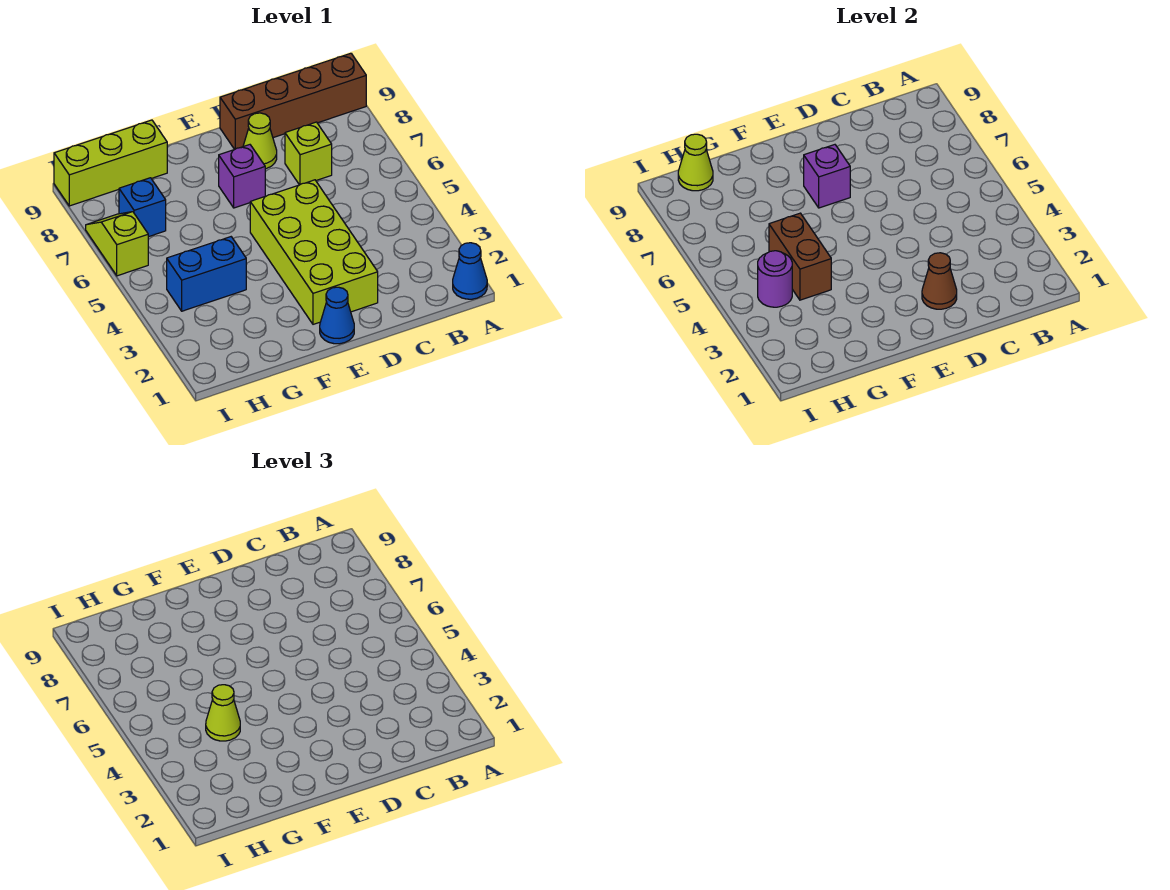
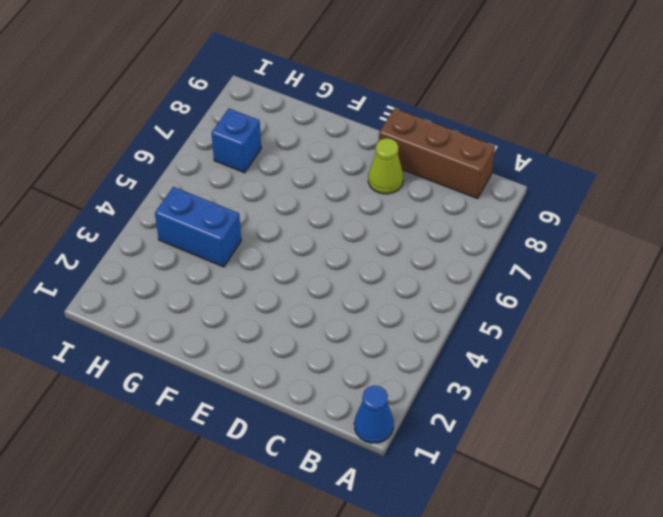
brown brick B9:D9 level 1 -> brown brick A9:D9 level 1
none -> lime brick C7 level 1
none -> lime brick D2:E5 level 1
none -> blue cone E1 level 1

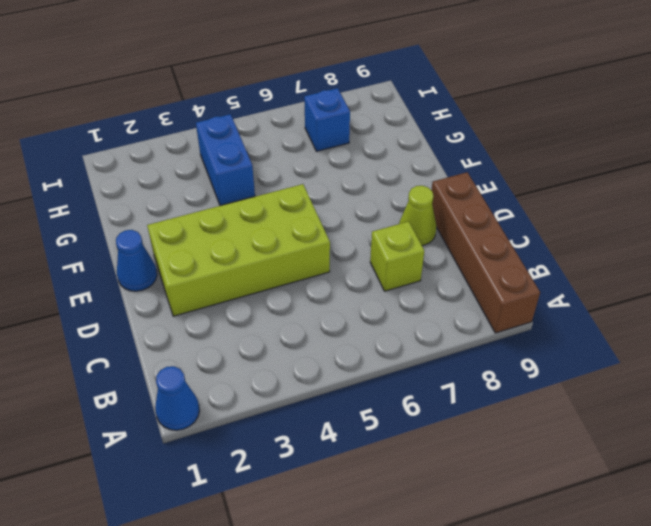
none -> purple brick E7 level 1
none -> lime brick G9:I9 level 1
none -> lime slope I6:I7 level 1 top 6

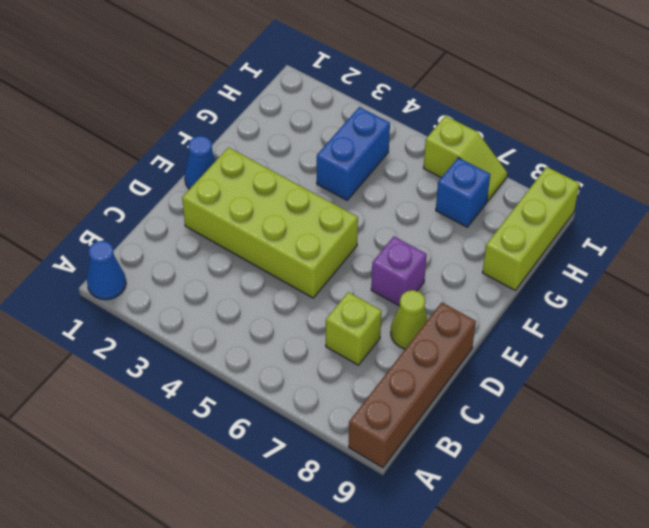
none -> brown cone D2 level 2
none -> purple brick E7 level 2
none -> brown brick G4:G5 level 2

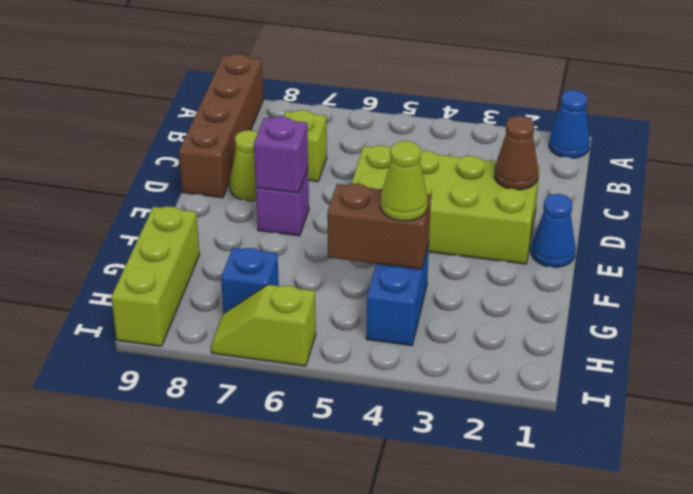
none -> purple round brick H4 level 2
none -> lime cone H9 level 2

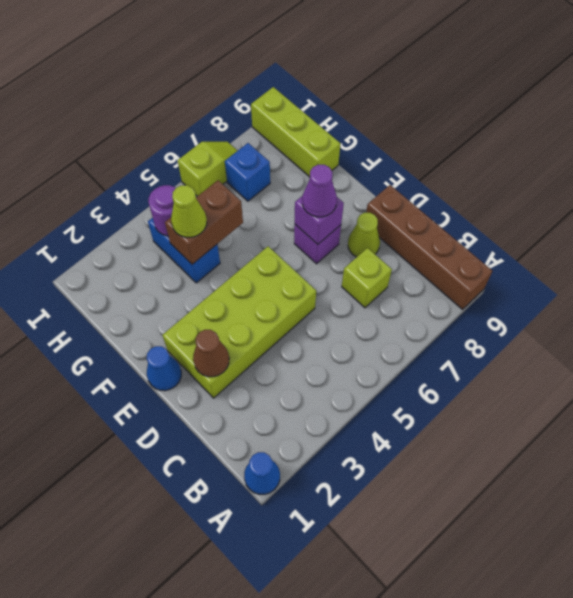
purple cone E7 level 3 -> none
none -> lime cone H9 level 2

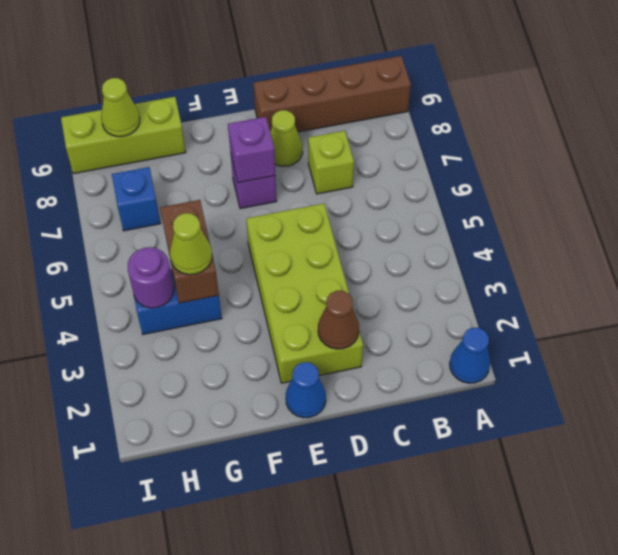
none -> lime slope I6:I7 level 1 top 6

